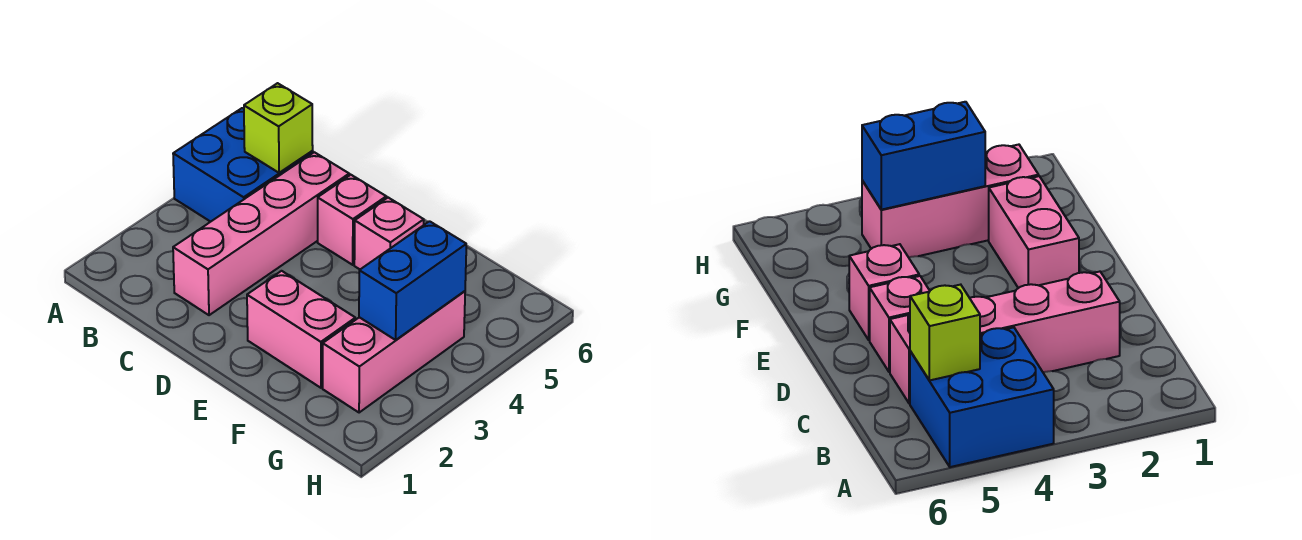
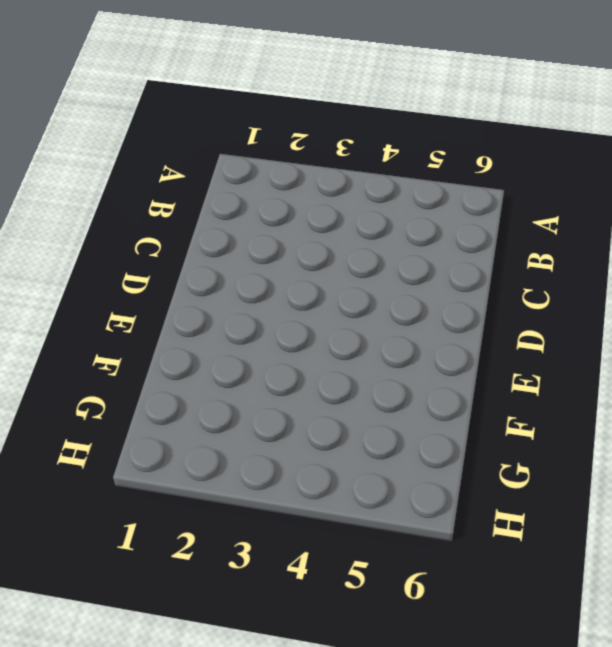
none -> blue brick A4:B5 level 1
none -> pink brick C2:C5 level 1

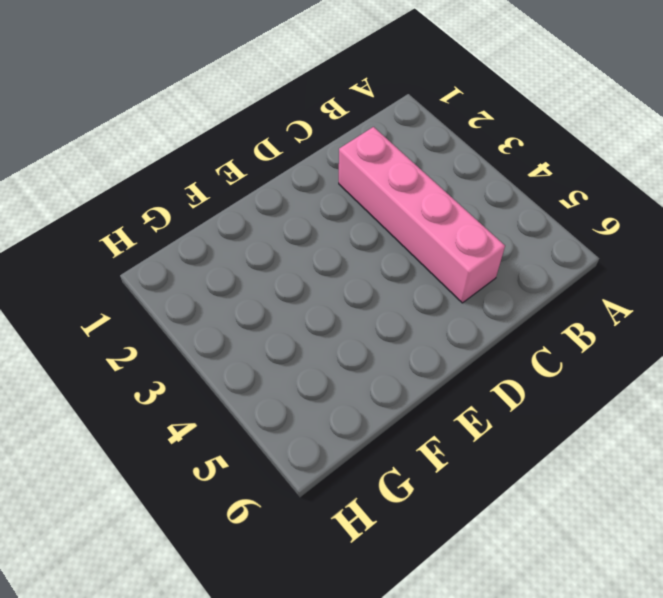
none -> blue brick A4:B5 level 1
none -> pink brick D5 level 1

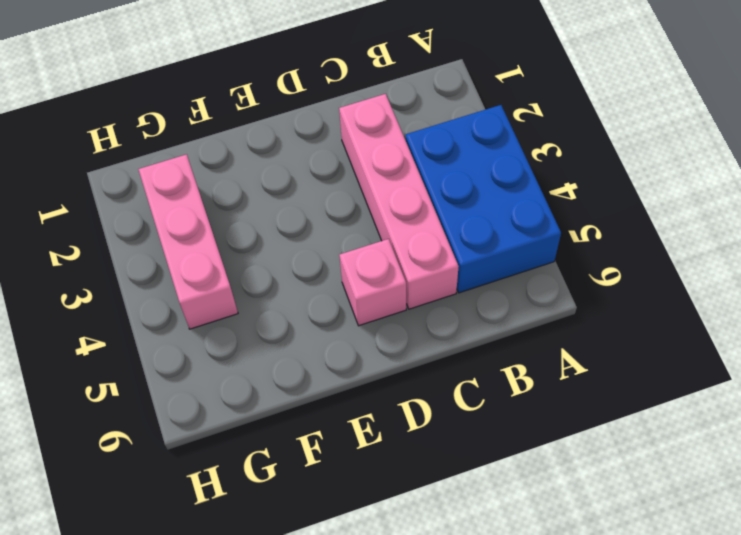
blue brick A3:B5 level 1 -> blue brick A4:B5 level 1
none -> pink brick E2:F2 level 1
none -> pink brick E5 level 1

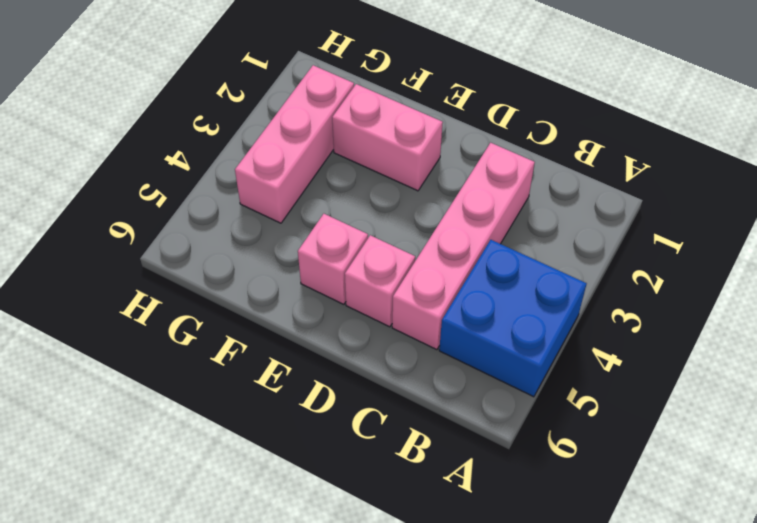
none -> lime brick B5 level 2
none -> blue brick G3:G4 level 2

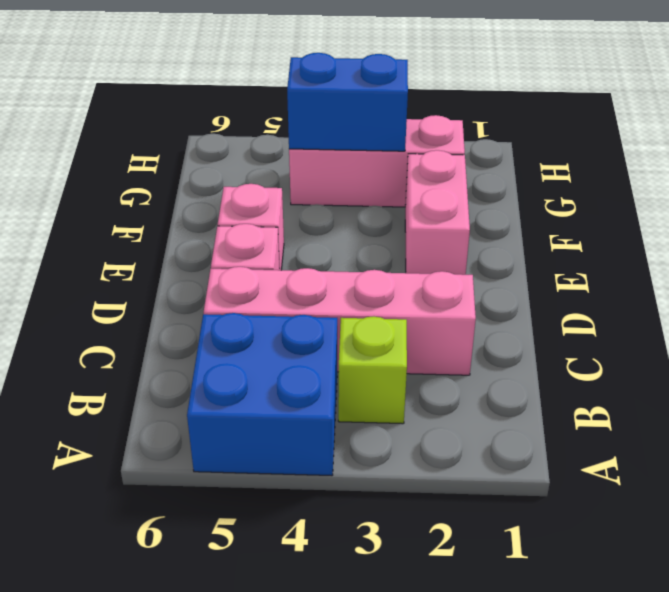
lime brick B3 level 1 -> lime brick B5 level 2

